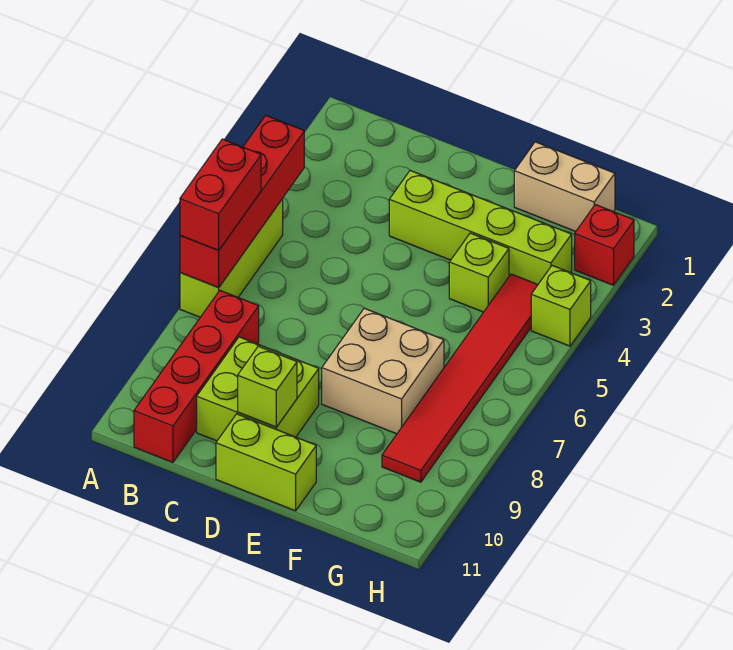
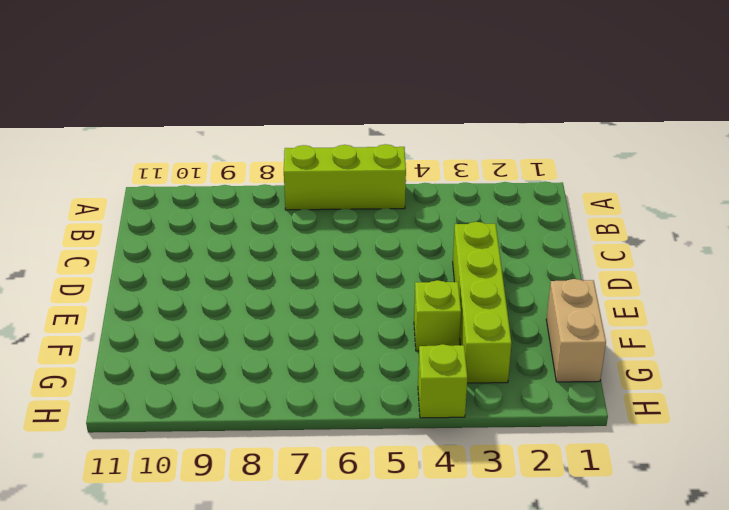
none -> red brick B8:B11 level 1
none -> lime brick C9:D10 level 1
none -> lime brick D11:E11 level 1

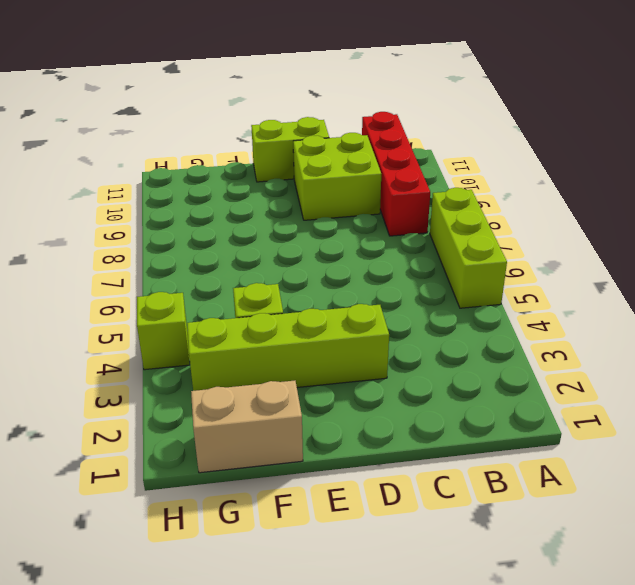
none -> tan brick E7:F8 level 1
none -> red tile G4:G9 level 1
none -> red brick H2 level 1

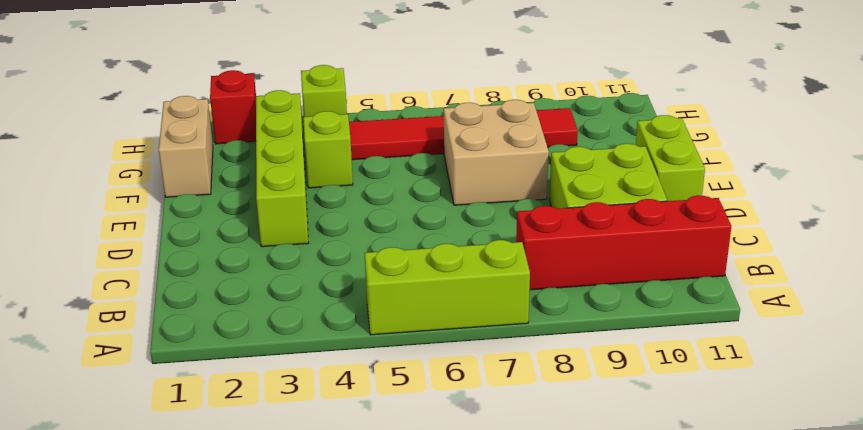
none -> red brick A4:A7 level 2
none -> lime brick D10 level 2
none -> red brick A6:A7 level 3

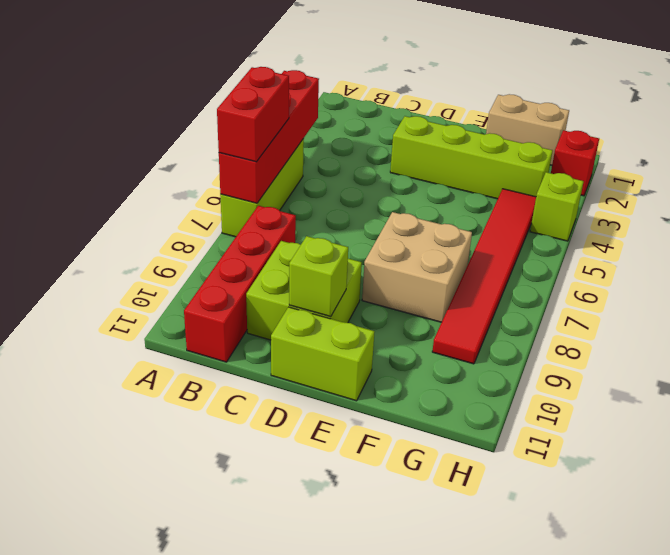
none -> lime brick F4 level 1

